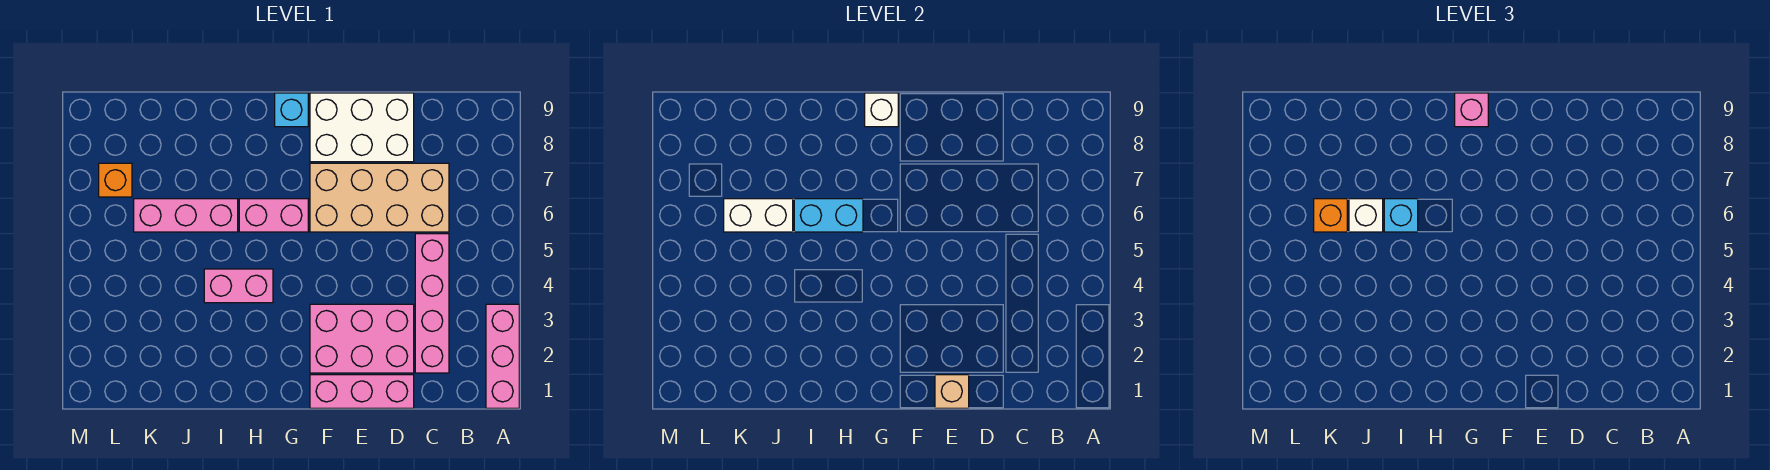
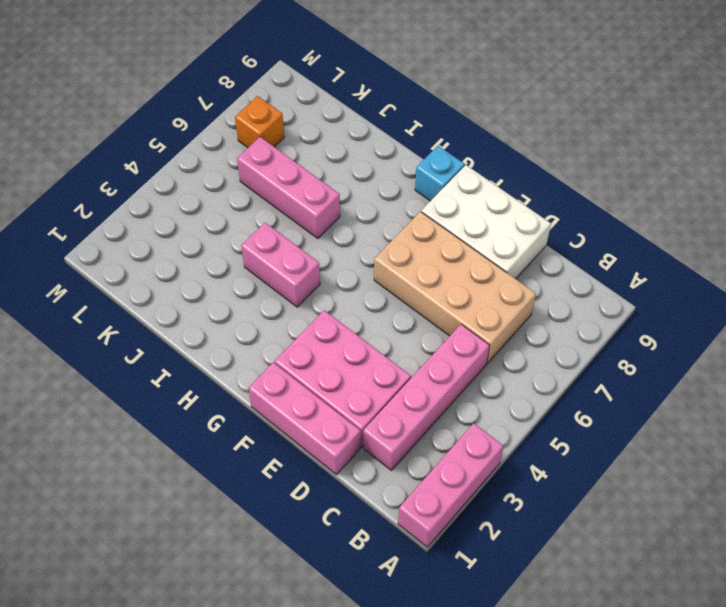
none -> pink brick G6:H6 level 1
none -> tan brick E1 level 2
none -> white brick G9 level 2

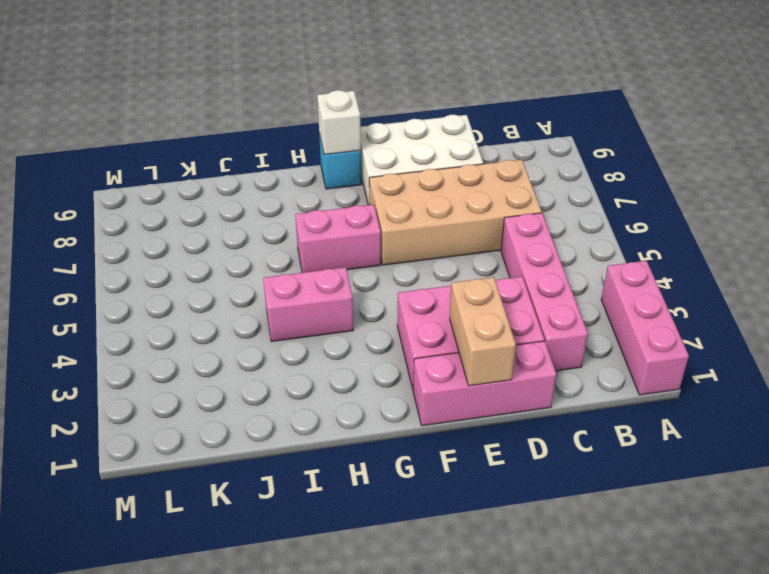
tan brick E1:E2 level 2 -> tan brick E1 level 2
none -> pink brick I6:K6 level 1
none -> orange brick L7 level 1
none -> cyan brick H6:I6 level 2

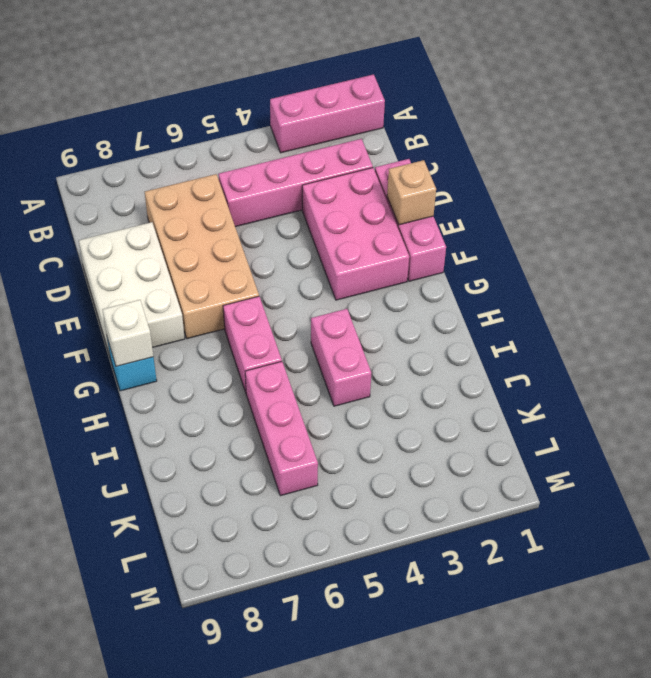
none -> orange brick L7 level 1
none -> cyan brick H6:I6 level 2
none -> white brick J6:K6 level 2

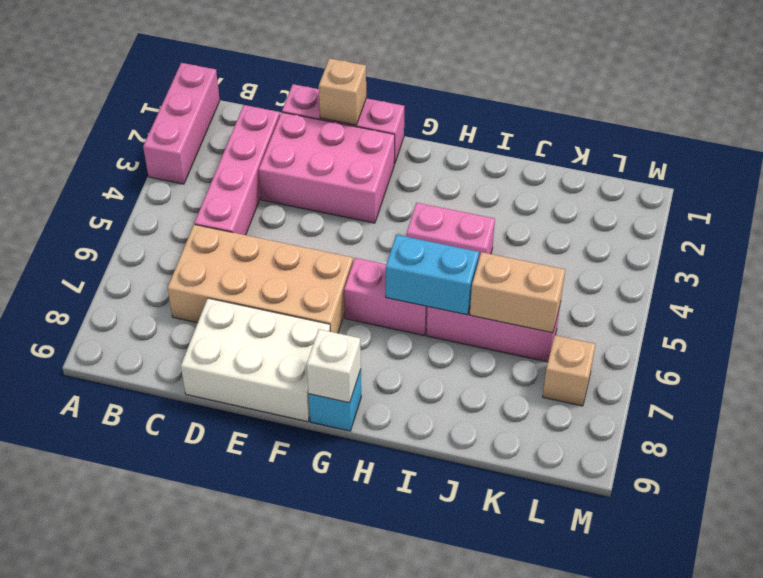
tan brick J6:K6 level 2 -> white brick J6:K6 level 2
tan brick L7 level 1 -> orange brick L7 level 1
none -> pink brick G9 level 3
none -> cyan brick I6 level 3
none -> white brick J6 level 3

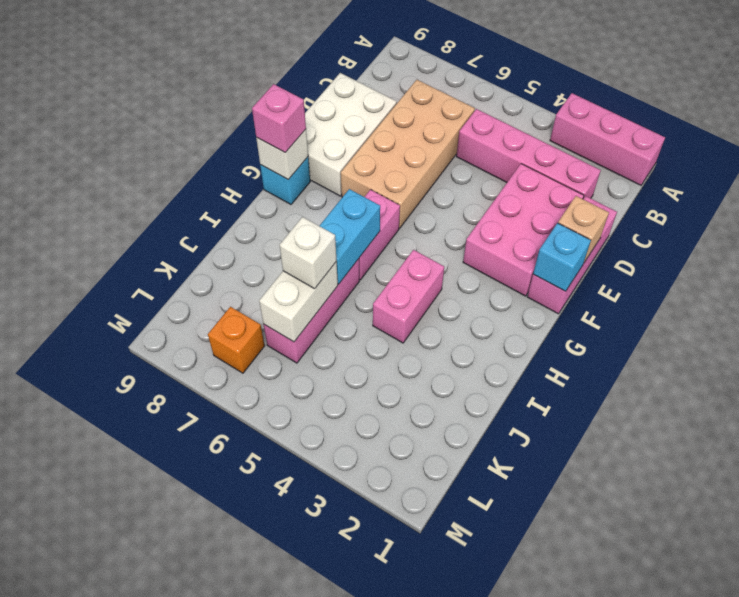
cyan brick F1 level 2 -> cyan brick I6 level 3
none -> orange brick K6 level 3

